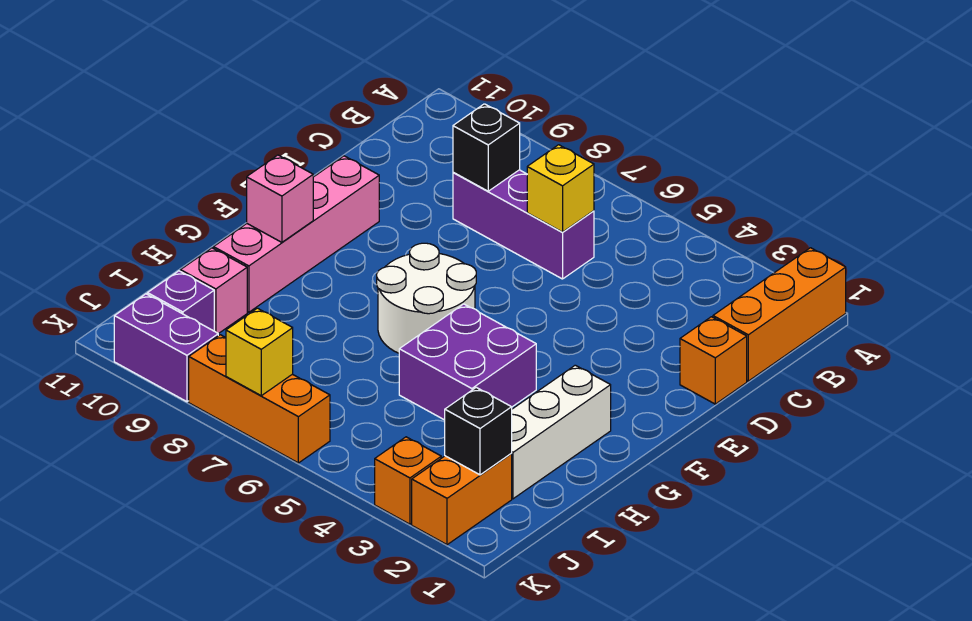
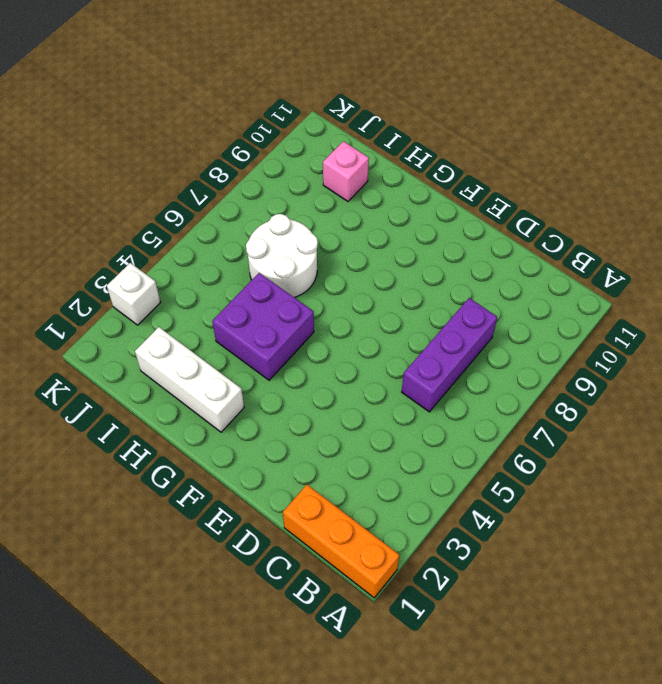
white round brick H6:I7 level 1 -> white round brick F6:G7 level 1
white brick K3 level 1 -> orange brick K3 level 1
none -> orange brick D1 level 1
none -> pink brick E10:H10 level 1
none -> orange brick J2:K2 level 1

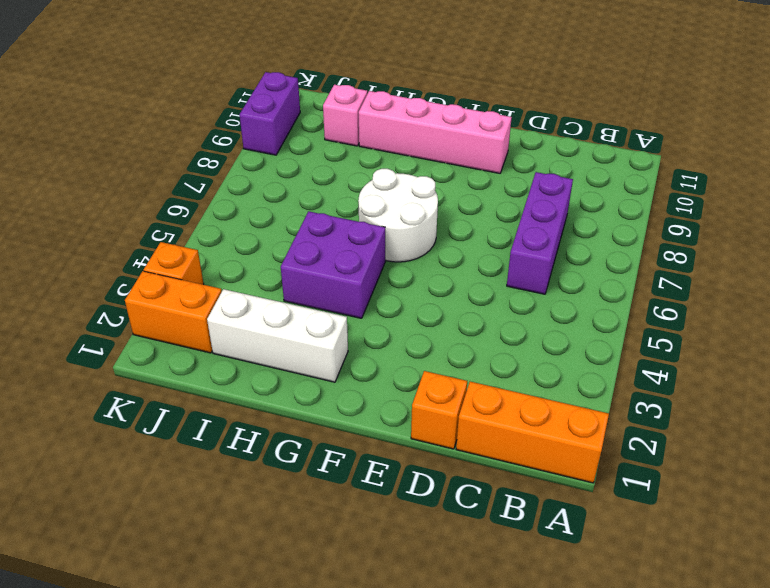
none -> purple brick J10 level 1
none -> orange brick K6:K8 level 1
none -> yellow brick C6 level 2

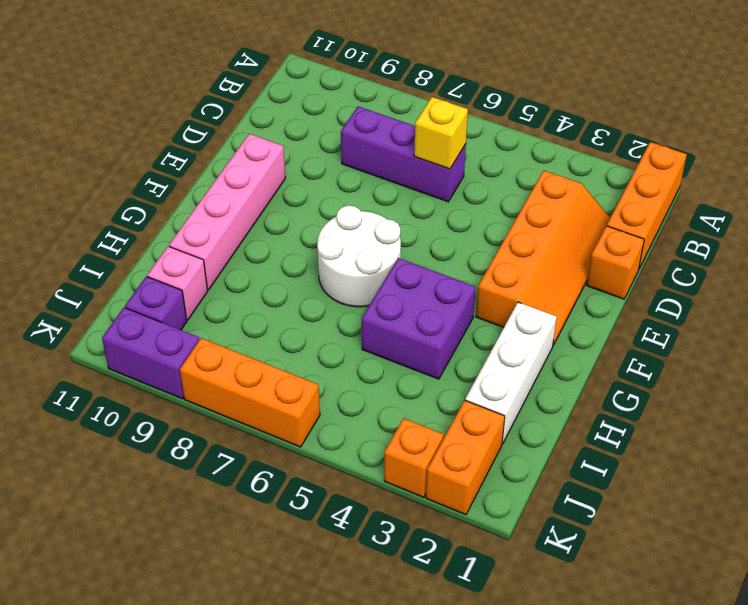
orange slope C2:F3 level 1 top 3 -> none
none -> black brick C8 level 2
none -> pink brick G10 level 2
none -> black brick J2 level 2

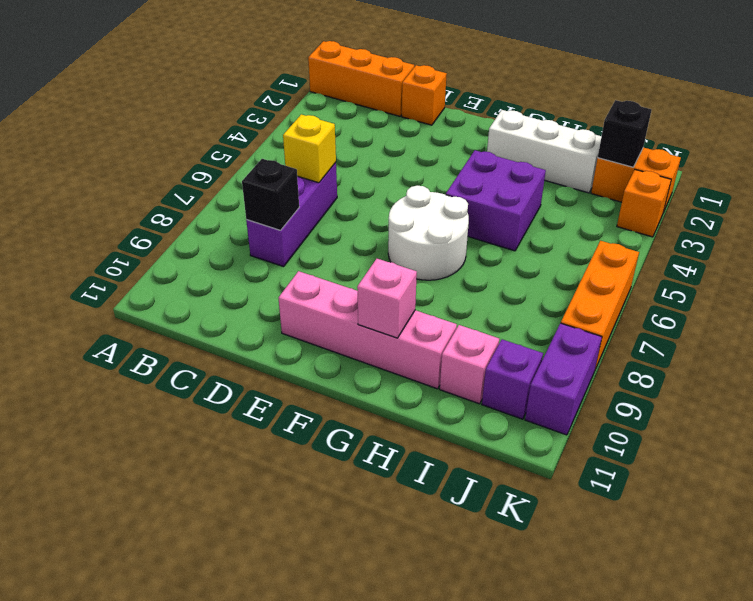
none -> yellow brick K7 level 2

